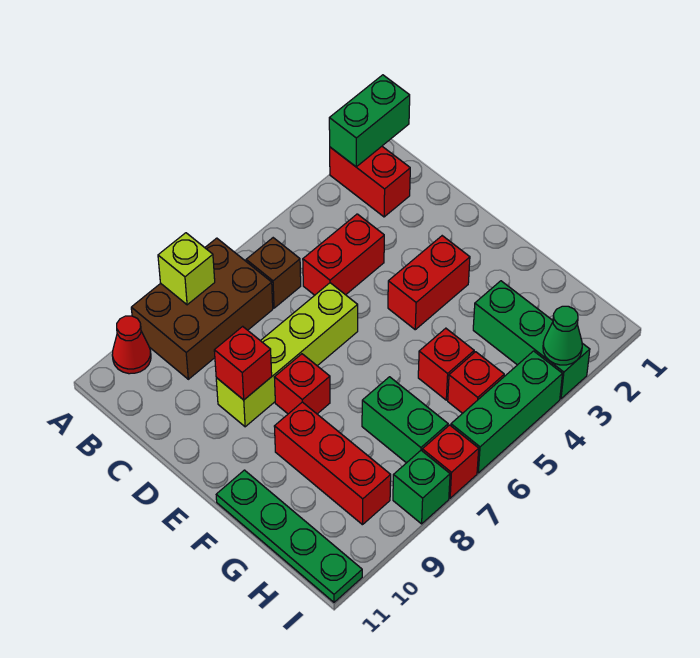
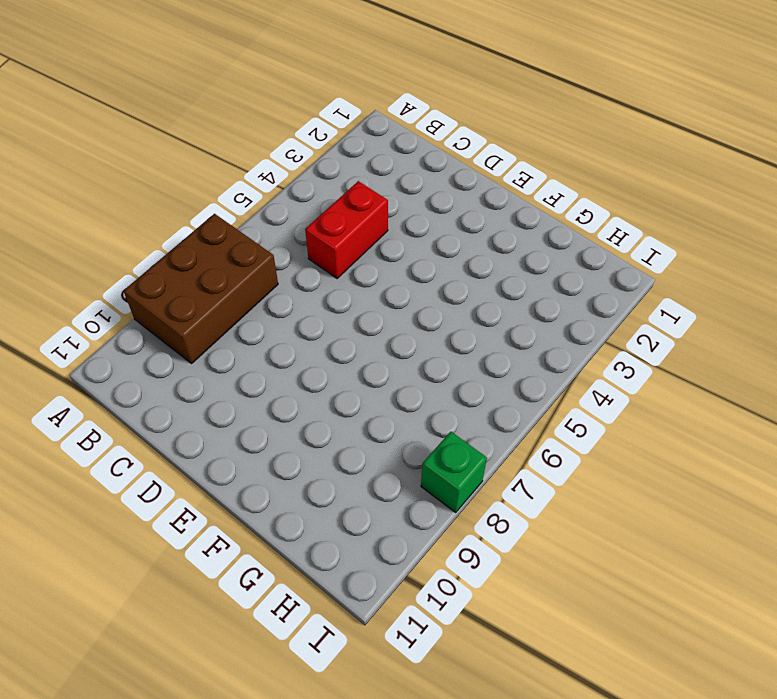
none -> red brick A2:B2 level 1
none -> red cone A10 level 1
none -> brown brick B6 level 1

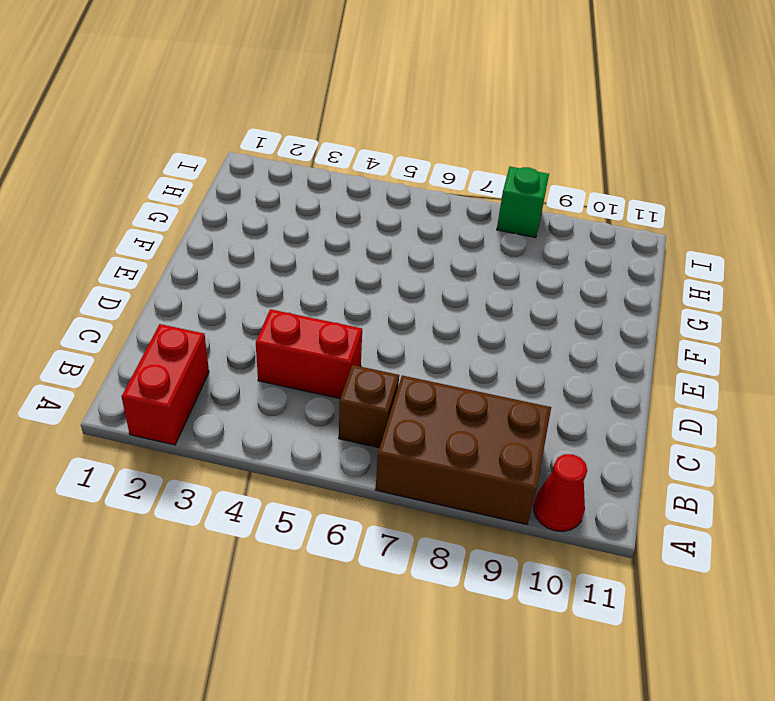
none -> lime brick D6:D9 level 1
none -> red brick E3:E4 level 1
none -> red brick E8 level 1

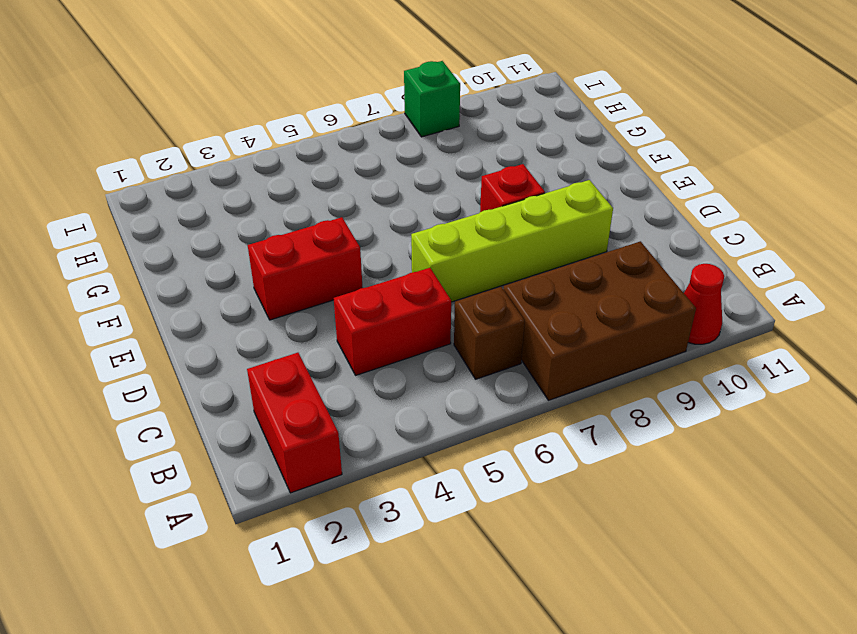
none -> red brick F9:H9 level 1
none -> green plate F11:I11 level 1
none -> green brick G3:I3 level 1

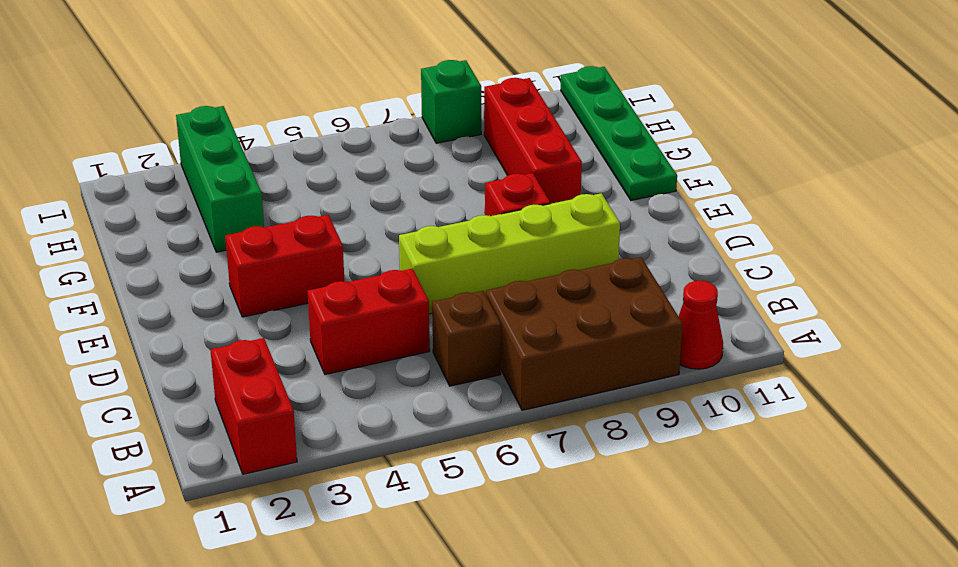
none -> red brick G5 level 1
none -> green brick G7:H7 level 1
none -> red brick H5 level 1

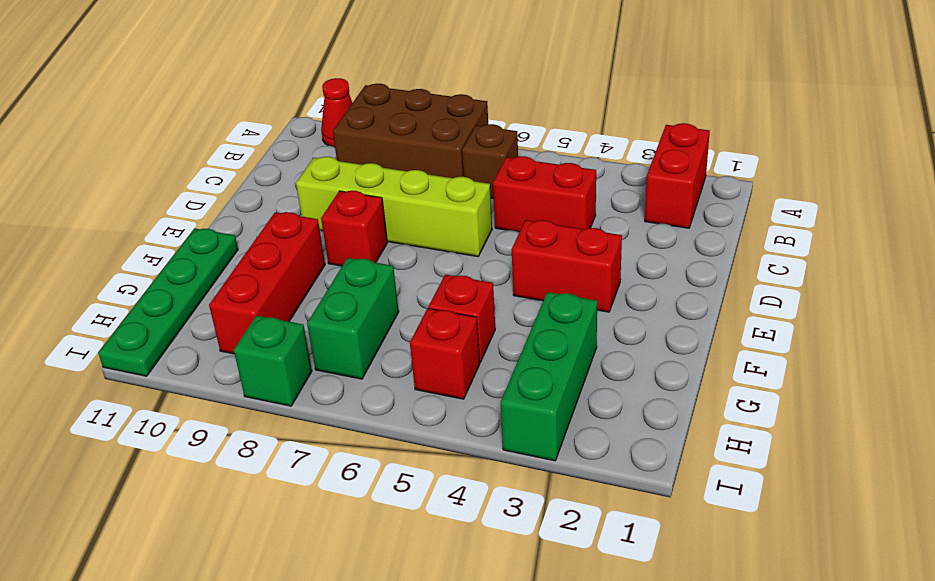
none -> green brick I4:I6 level 1
none -> red brick I7 level 1
none -> green brick A1:A2 level 2

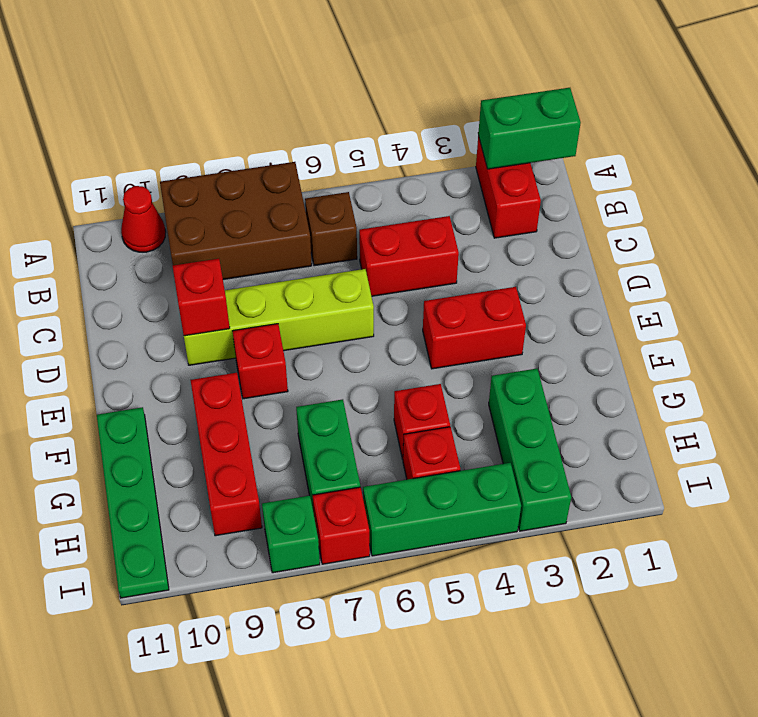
none -> lime brick A8 level 2
none -> green cone I3 level 2

